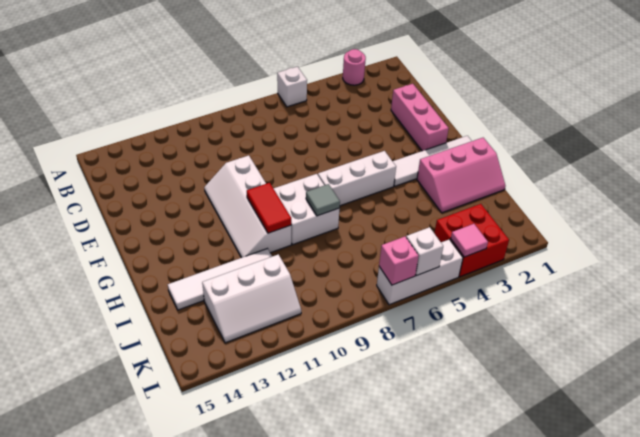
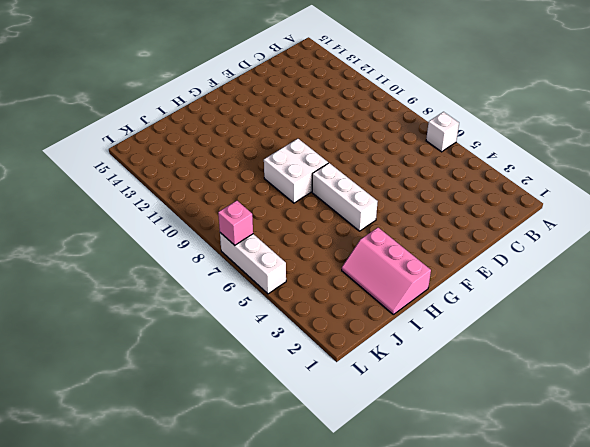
none -> pink round brick A3 level 1
none -> pink brick D2:F2 level 1
none -> white slope E10:H11 level 1 top 10

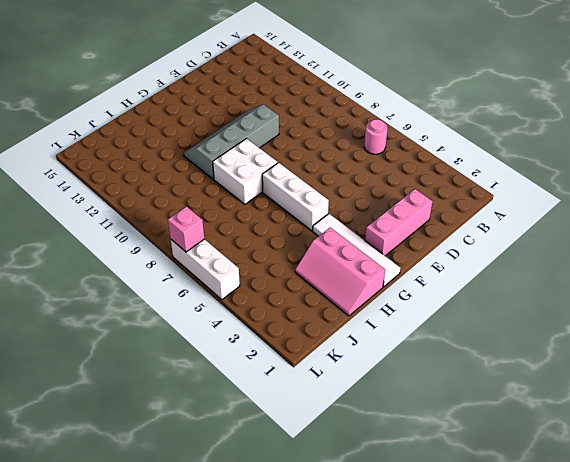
pink round brick B6 level 1 -> pink round brick A3 level 1
grey slope E10:H11 level 1 top 10 -> white slope E10:H11 level 1 top 10
none -> white brick A6 level 1
none -> white tile I11:I14 level 1
none -> white slope J11:K13 level 1 top J

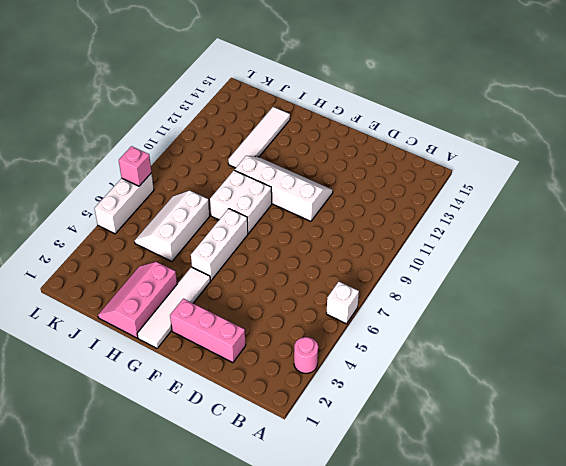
white slope I5:J7 level 1 top I -> white slope J11:K13 level 1 top J
none -> red brick K3:L4 level 1
none -> red tile G10:H10 level 2
none -> grey tile H8 level 2

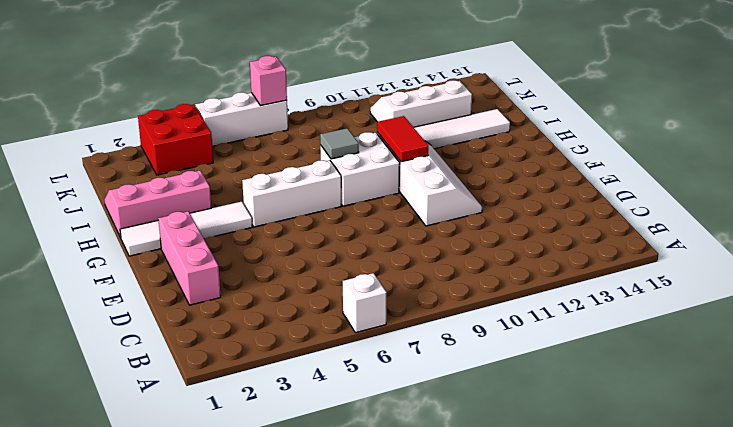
none -> pink round brick A3 level 1
none -> pink tile L4 level 2
none -> white brick L6 level 2

